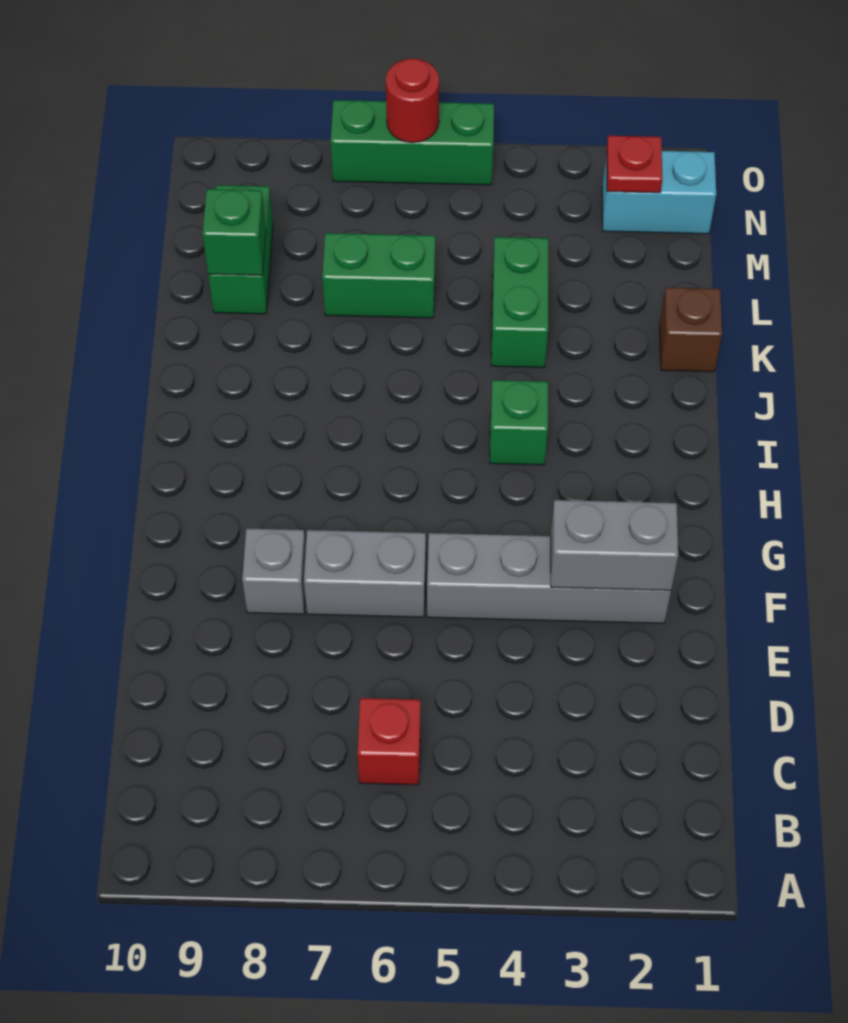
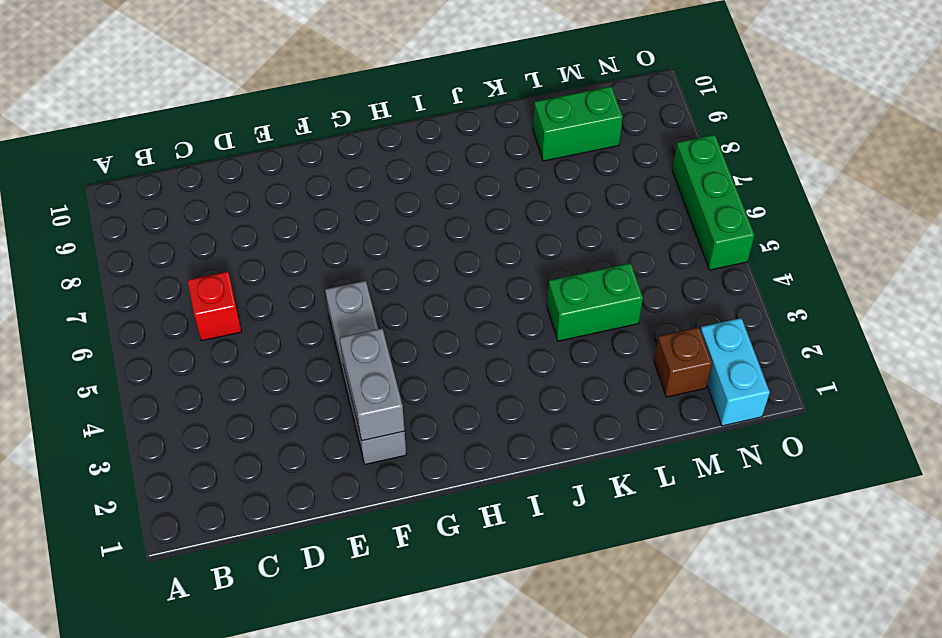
brown brick M2 level 1 -> brown brick K1 level 1
none -> grey brick F6:F7 level 1
none -> grey brick F8 level 1
none -> green brick I4 level 1

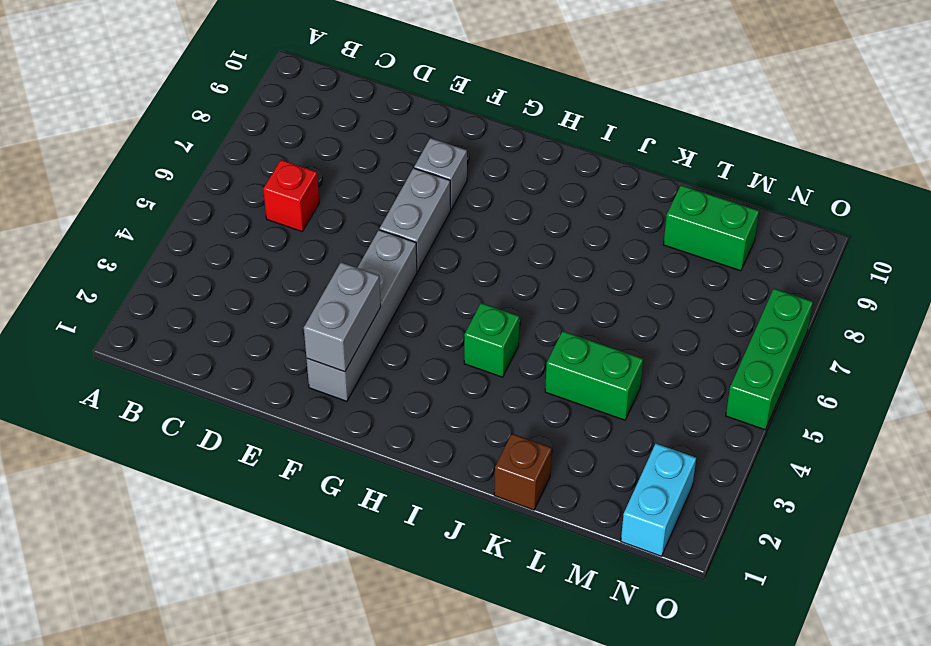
none -> green brick L6:L7 level 1
none -> green brick L9 level 2
none -> red plate N2 level 2

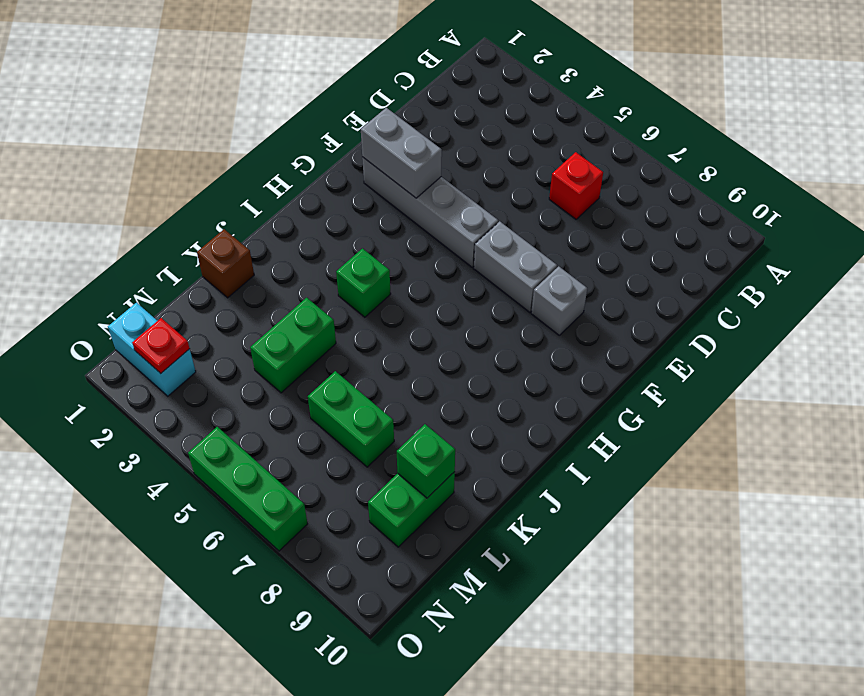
none -> red round brick O6 level 2

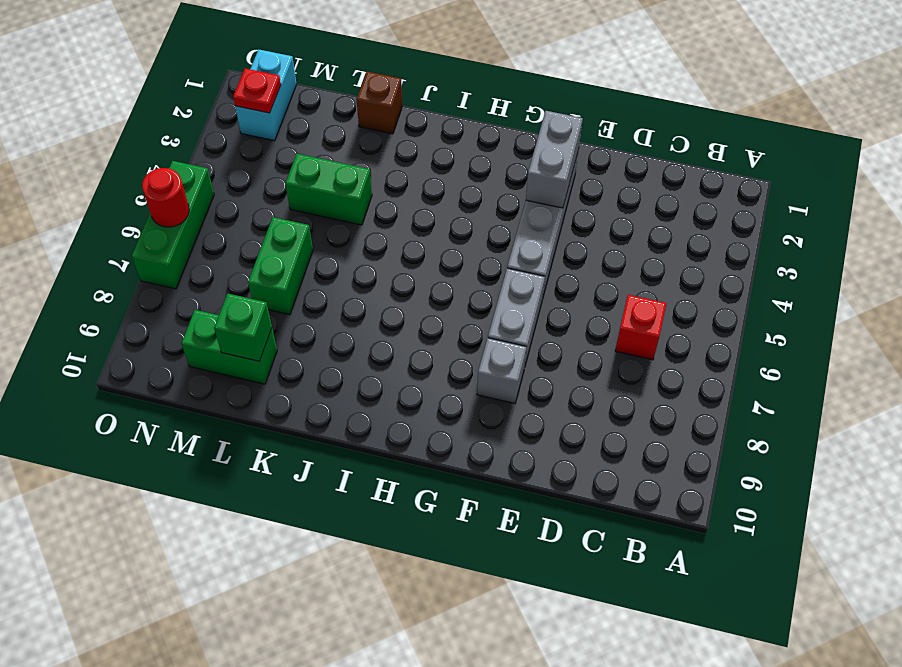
none -> green brick I4 level 1

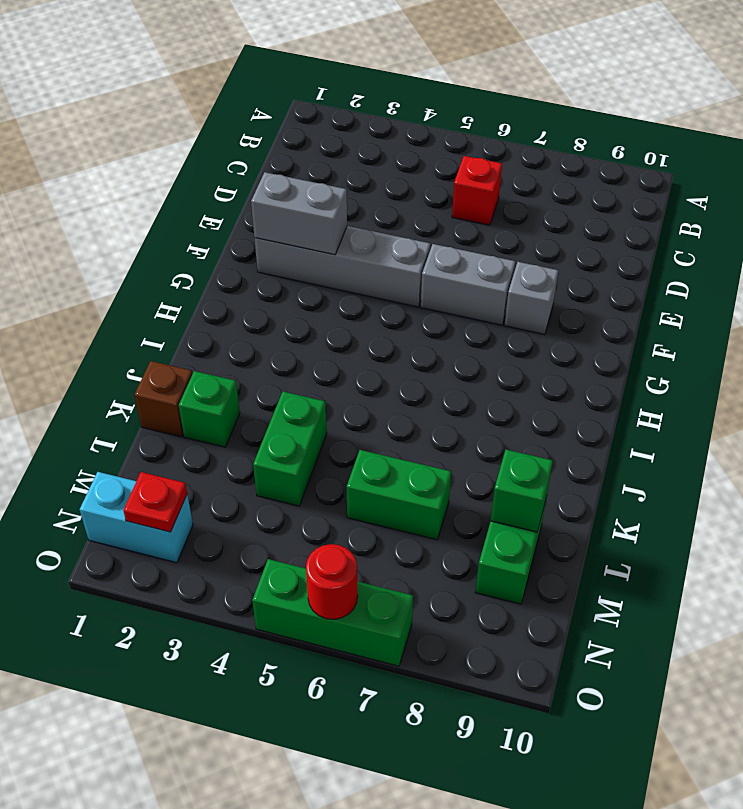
green brick K2 level 1 -> green brick I4 level 1

